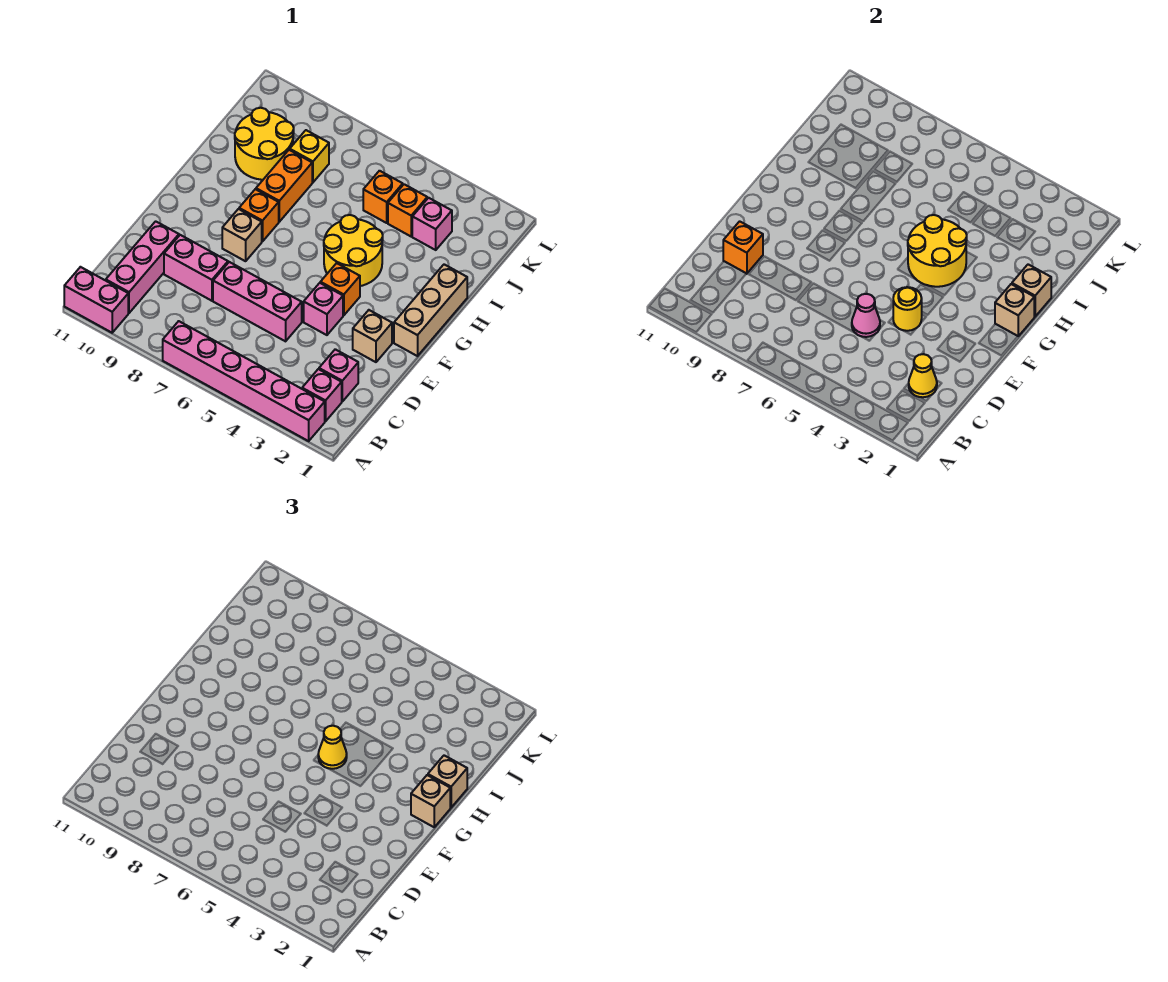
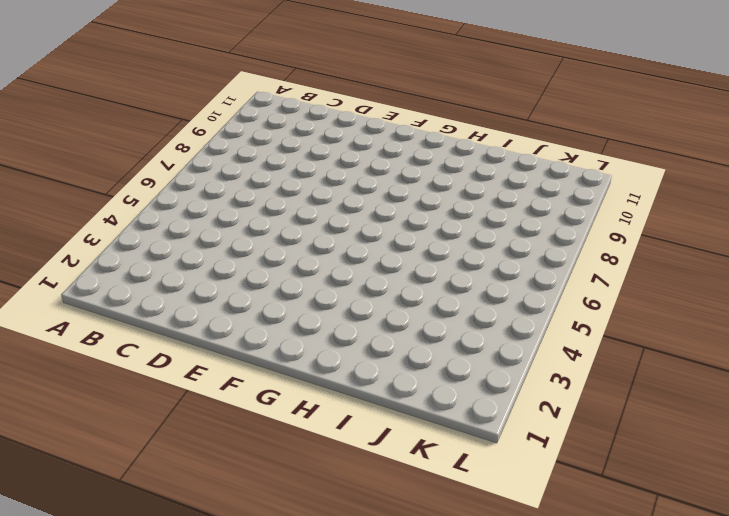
none -> pink brick A2:A7 level 1
none -> pink brick A10:A11 level 1
none -> pink brick B2 level 1
none -> pink brick B10:D10 level 1

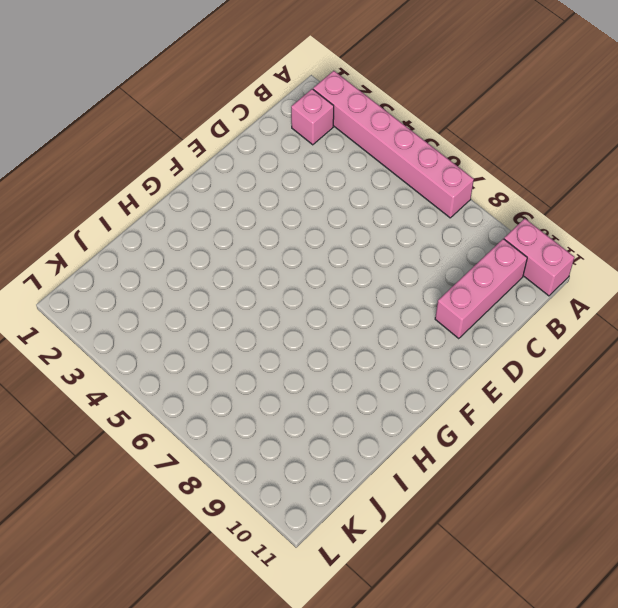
none -> pink brick C2 level 1
none -> pink brick D5:D7 level 1
none -> pink brick D8:D9 level 1
none -> tan brick E2 level 1

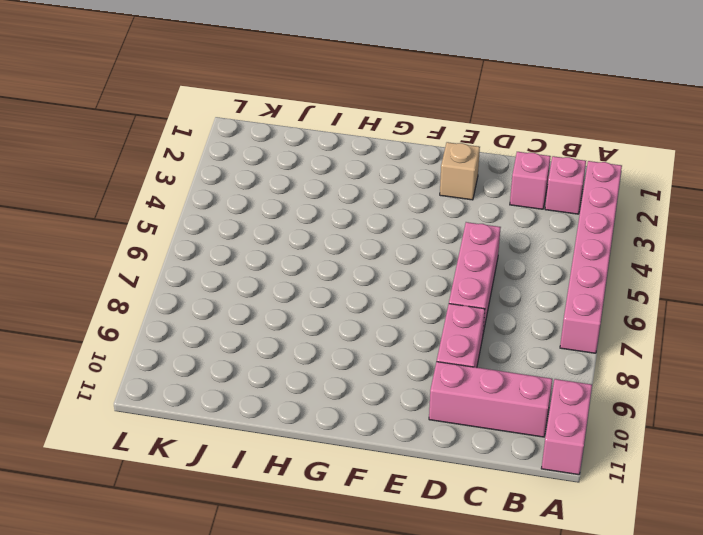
none -> pink brick E4 level 1
none -> tan brick F1:H1 level 1
none -> orange brick F4 level 1
none -> tan brick F8 level 1

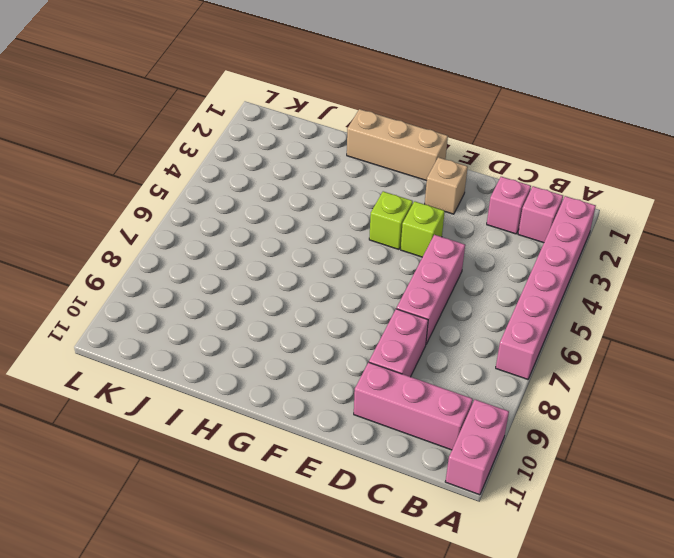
lime brick E4 level 1 -> pink brick E4 level 1
lime brick F4 level 1 -> orange brick F4 level 1
none -> tan brick F8 level 1
none -> yellow round brick G4:H5 level 1
none -> orange brick G8 level 1
none -> orange brick H8:I8 level 1

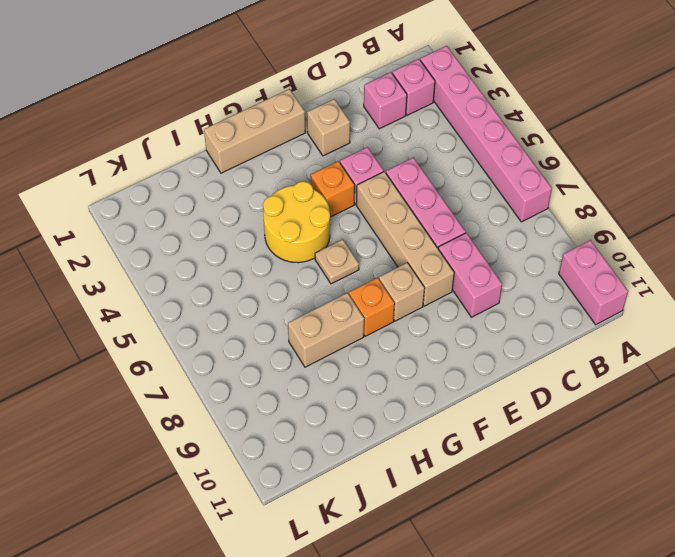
tan brick E5:E8 level 1 -> none
tan plate G6 level 1 -> none
tan brick H8:I8 level 1 -> orange brick H8:I8 level 1
none -> pink brick B10:D10 level 1
none -> yellow round brick I9:J10 level 1
none -> pink brick J3 level 1
none -> orange brick J4 level 1

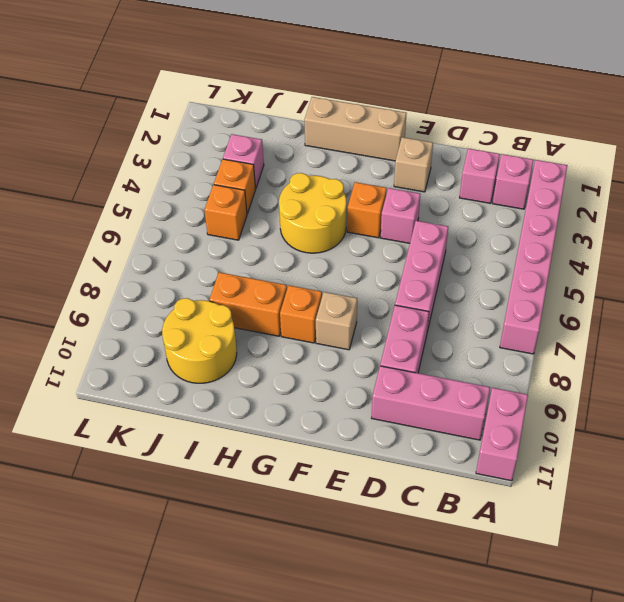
none -> yellow brick J8 level 1
none -> yellow cone C2 level 2
none -> pink cone D5 level 2
none -> orange brick D10 level 2

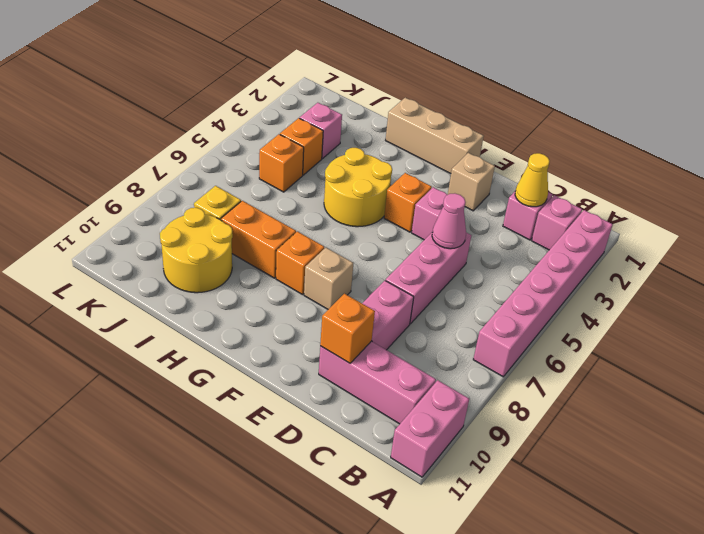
none -> yellow round brick E4 level 2
none -> tan brick G1 level 2
none -> yellow round brick G4:H5 level 2
none -> tan brick H1 level 2

